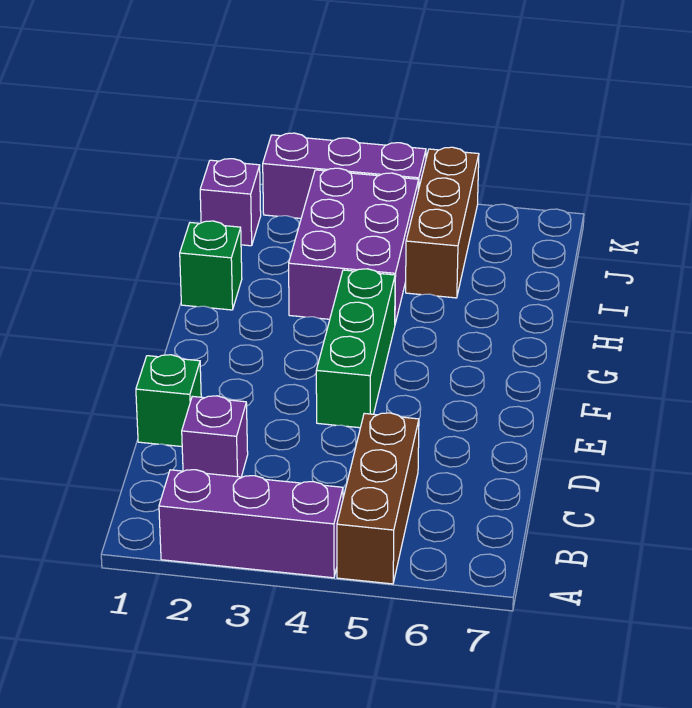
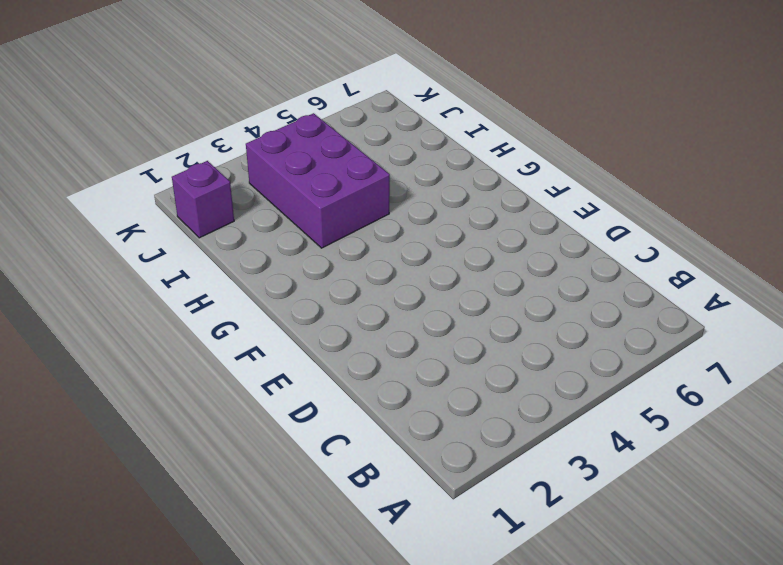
none -> purple brick A2:A4 level 1
none -> brown brick A5:C5 level 1

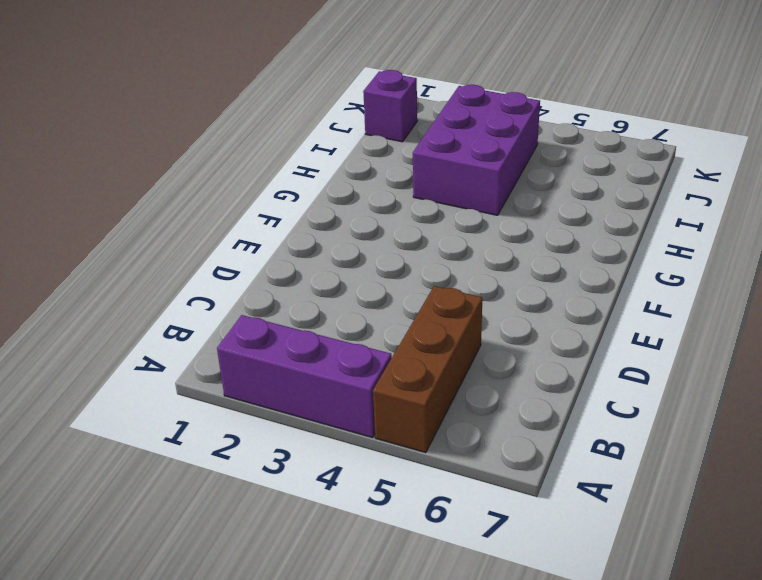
none -> purple brick C2 level 1
none -> green brick D1 level 1

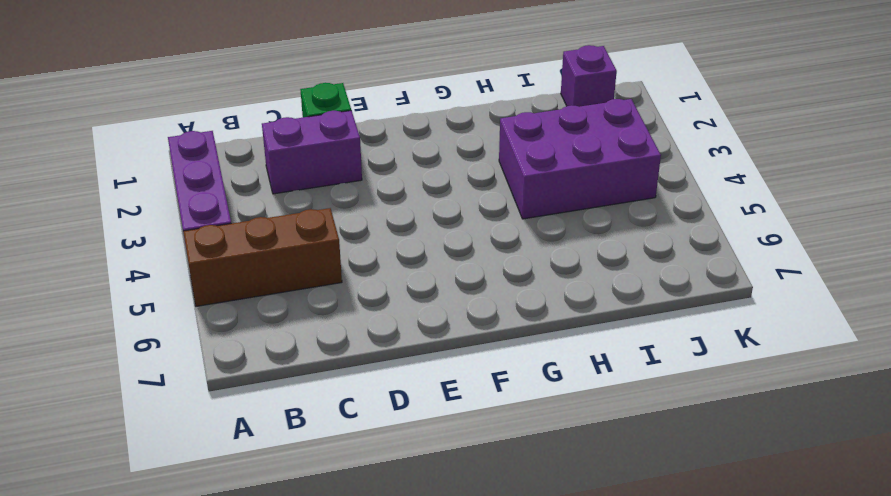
purple brick C2:D2 level 1 -> purple brick C2 level 1
none -> green brick E4:G4 level 1
none -> green brick H1 level 1

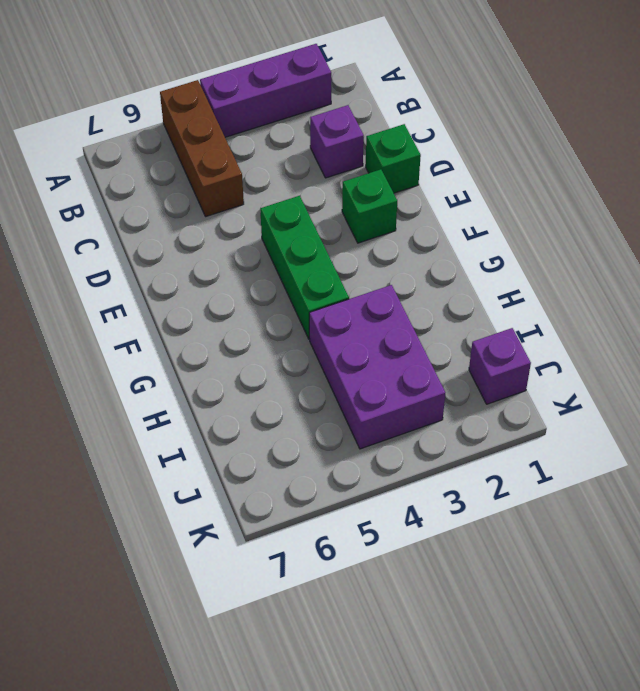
green brick E2 level 1 -> green brick H1 level 1
none -> brown brick I5:K5 level 1
none -> purple brick K2:K4 level 1

